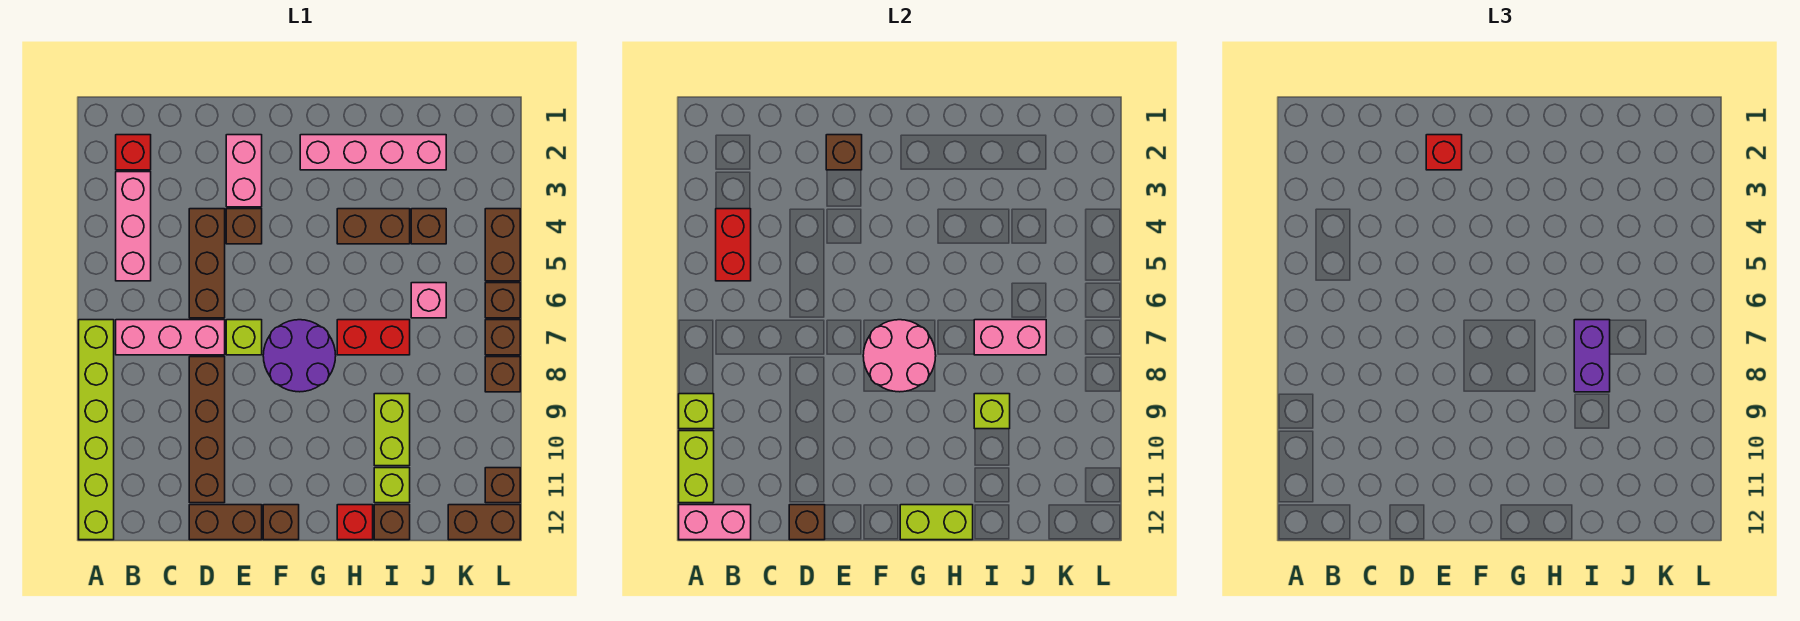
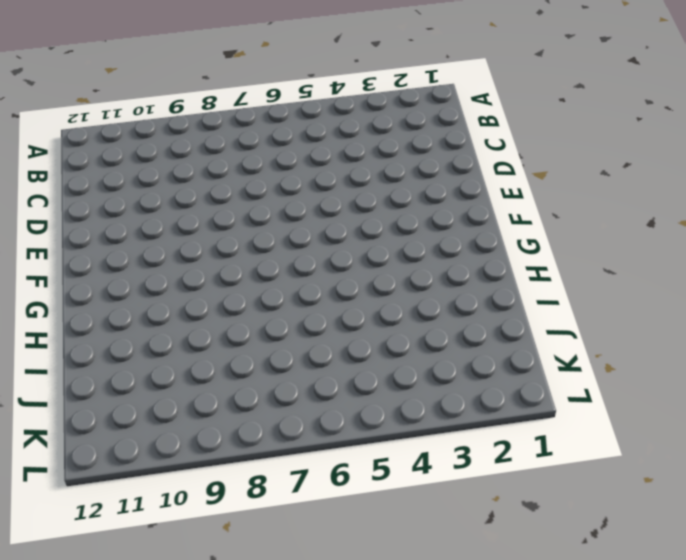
none -> lime brick A7:A12 level 1
none -> red brick B2 level 1
none -> pink brick B3:B5 level 1
none -> pink brick B7:D7 level 1

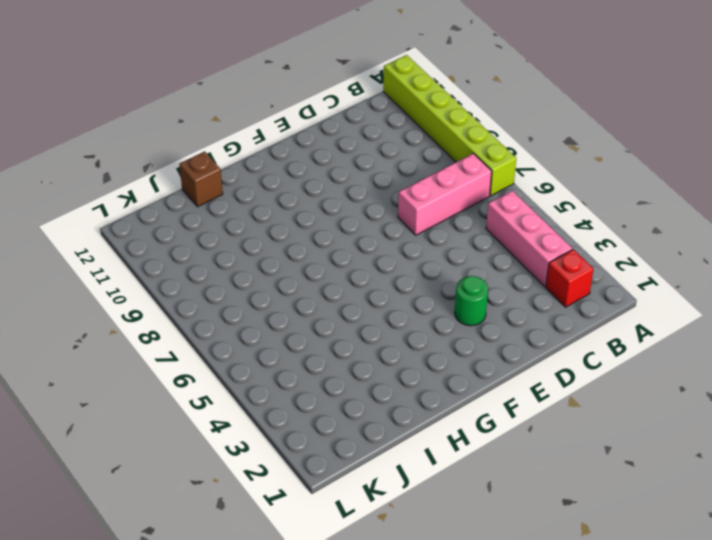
green round brick E3 level 1 -> pink brick E2:E3 level 1
none -> brown brick D4:D6 level 1
none -> brown brick D8:D11 level 1
none -> brown brick D12:E12 level 1
none -> brown brick E4 level 1

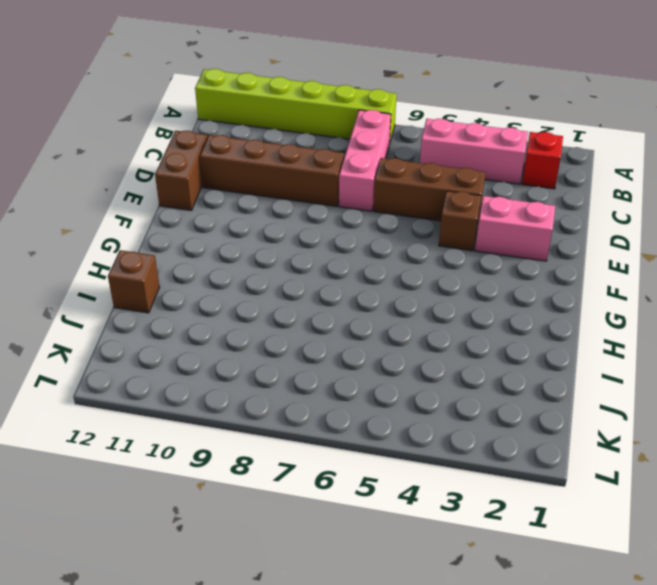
none -> lime brick E7 level 1
none -> purple round brick F7:G8 level 1
none -> brown brick F12 level 1
none -> pink brick G2:J2 level 1

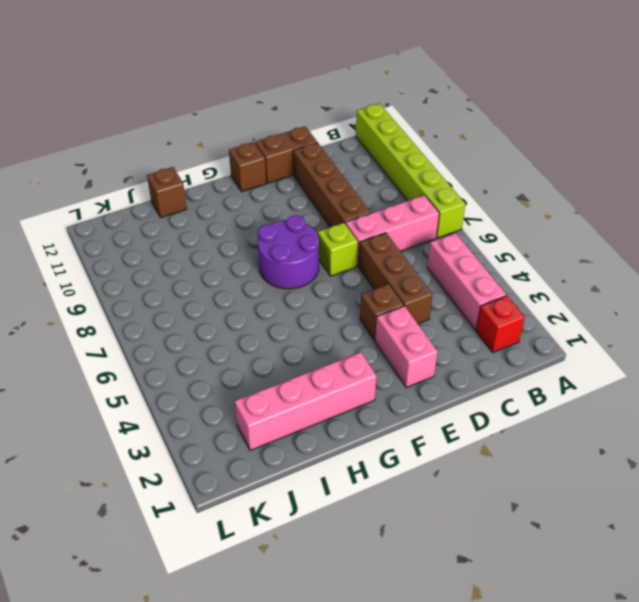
none -> brown brick H4:I4 level 1
none -> red brick H7:I7 level 1
none -> red brick H12 level 1
none -> lime brick I9:I10 level 1

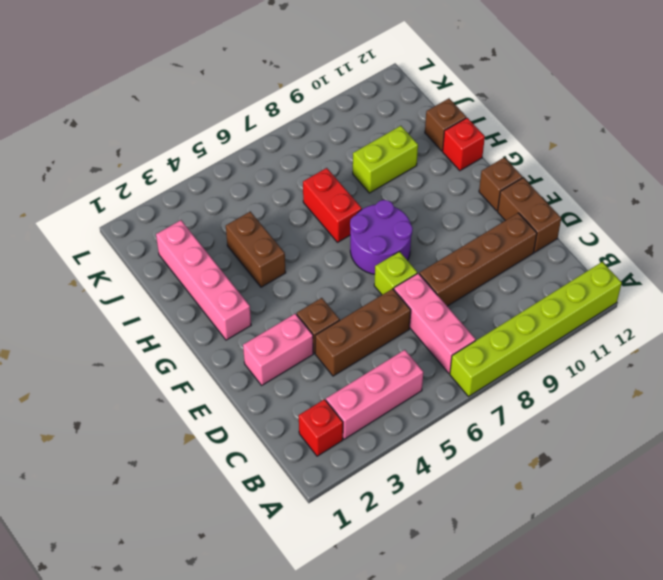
none -> lime brick I11 level 1
none -> brown brick J4 level 1
none -> pink brick J6 level 1
none -> brown brick K12:L12 level 1

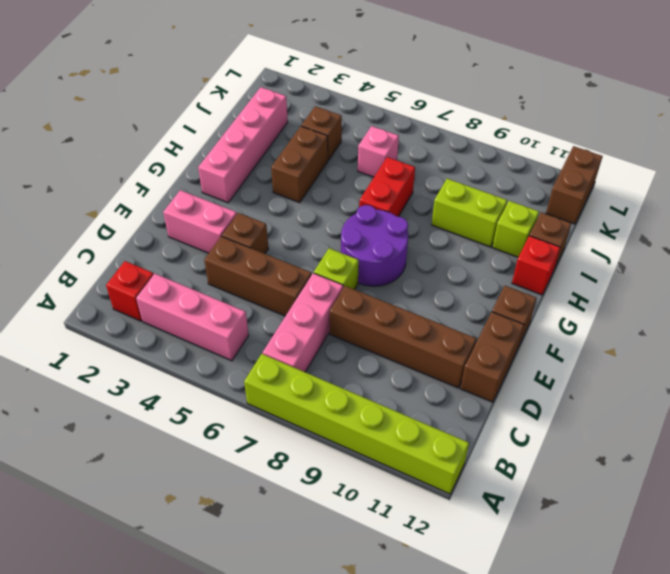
none -> brown brick L4:L5 level 1
none -> brown brick L6 level 1
none -> brown brick L7 level 1
none -> brown brick L8 level 1

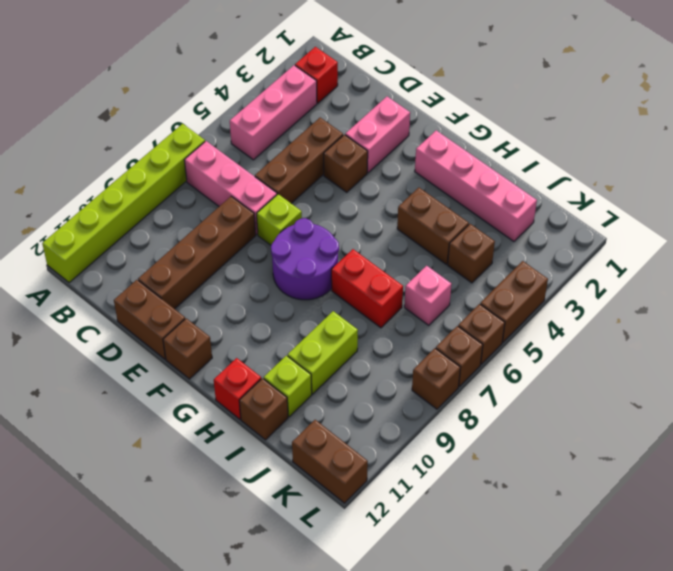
none -> brown brick L11 level 1
none -> lime brick A9 level 2
none -> lime brick A10:A11 level 2
none -> pink brick A12:B12 level 2

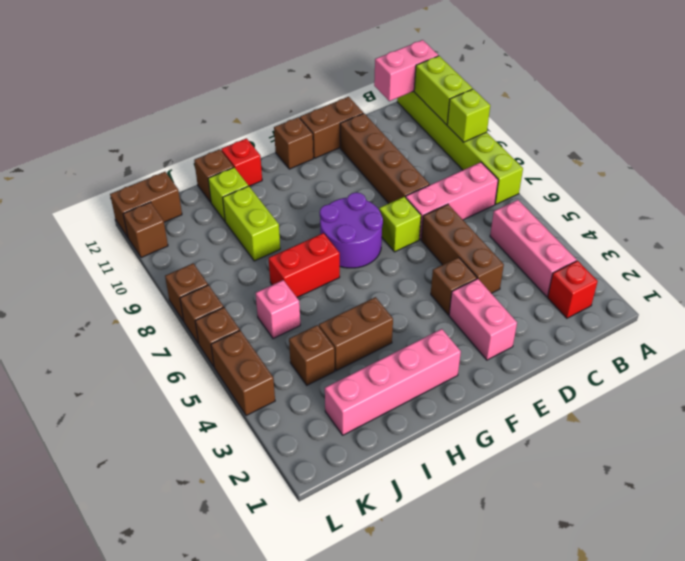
none -> red brick B4:B5 level 2
none -> brown brick D12 level 2
none -> brown brick E2 level 2
none -> pink round brick F7:G8 level 2

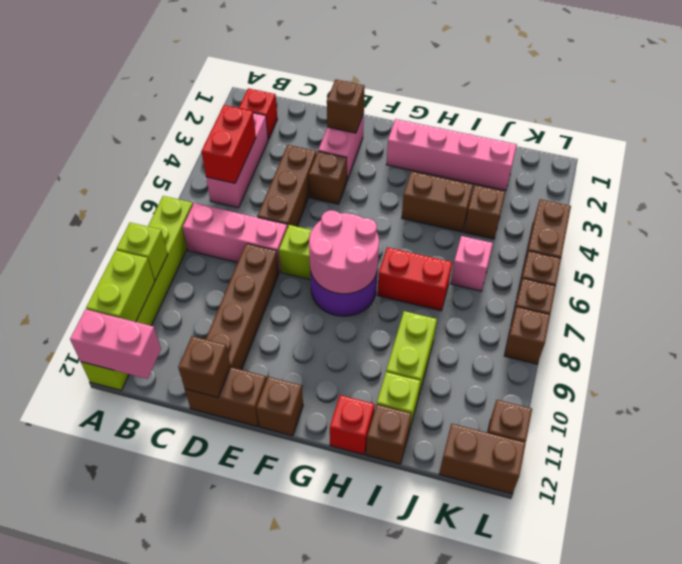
none -> lime brick G12:H12 level 2
none -> pink brick I7:J7 level 2
none -> lime brick I9 level 2
none -> red brick E2 level 3

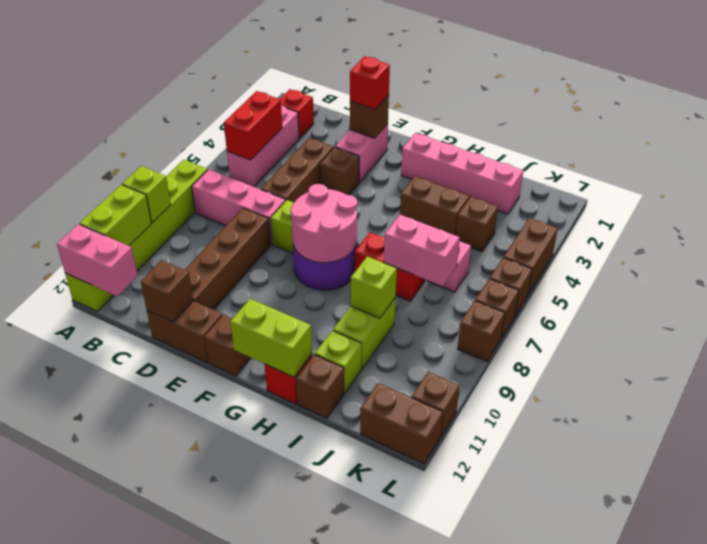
none -> purple brick I7:I8 level 3

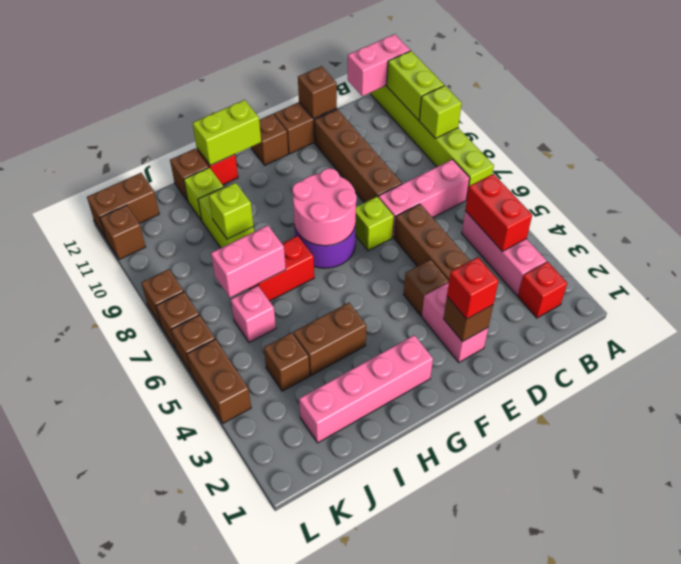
none -> purple brick I7:I8 level 3

